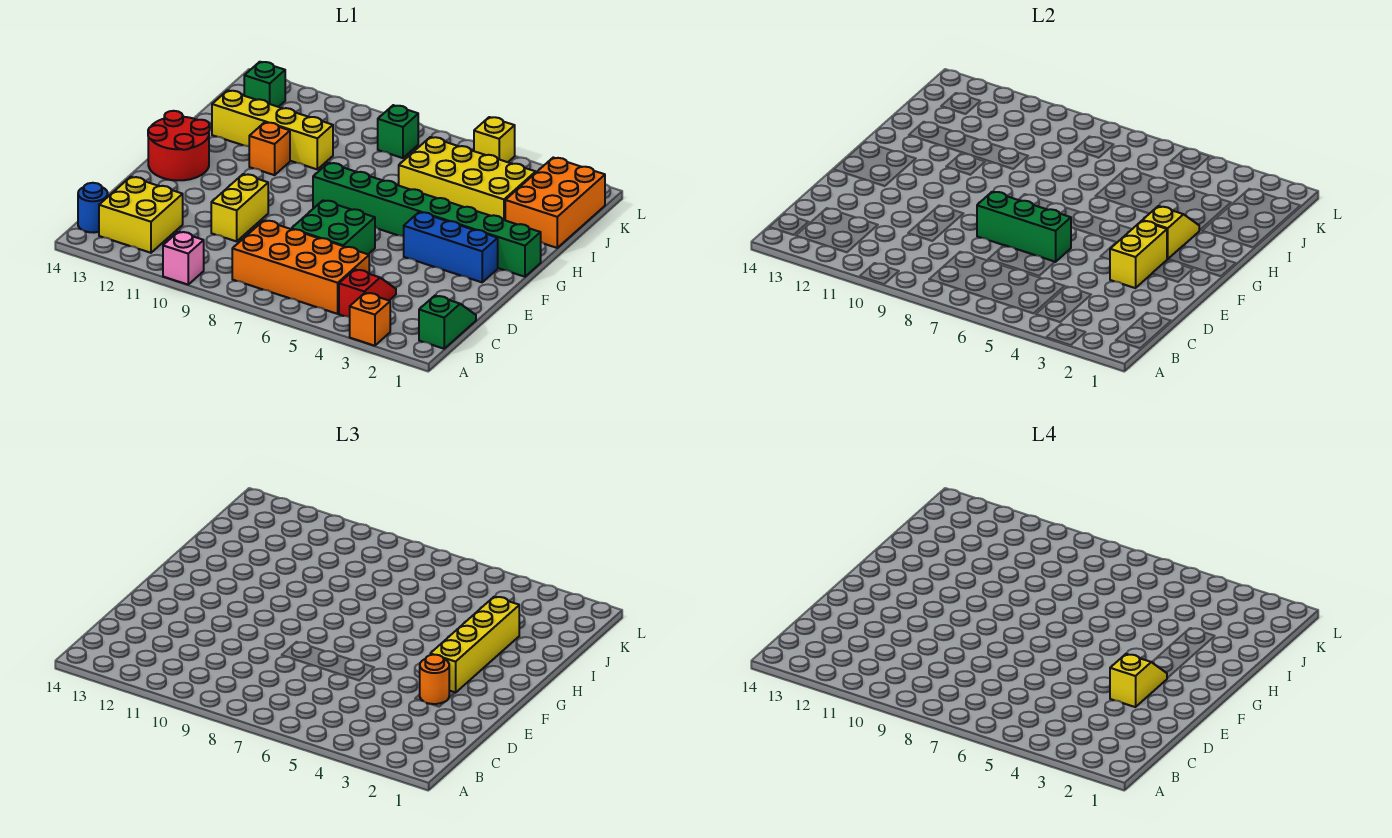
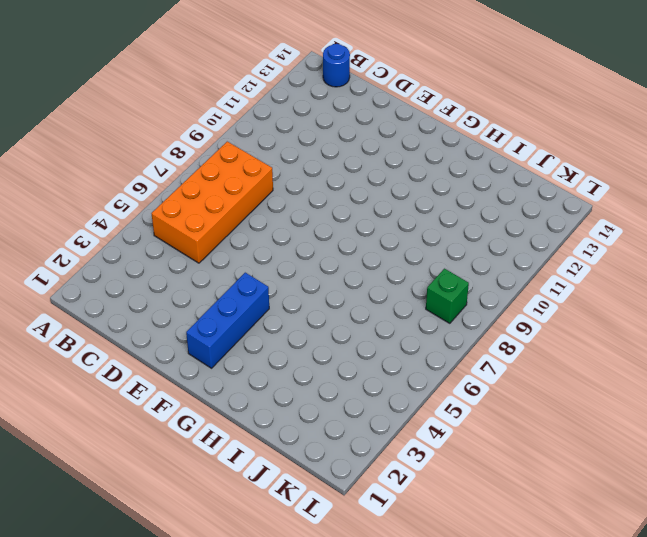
none -> orange brick A3 level 1
none -> pink brick A10 level 1
none -> green slope B1:C1 level 1 top B

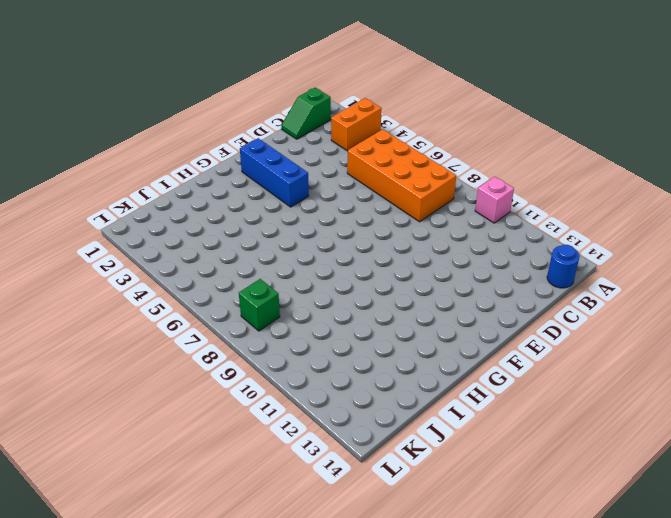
orange brick A3:B3 level 1 -> orange brick A3 level 1
none -> red slope B4:C4 level 1 top B
none -> yellow brick B12:C13 level 1
none -> green brick D6:E7 level 1

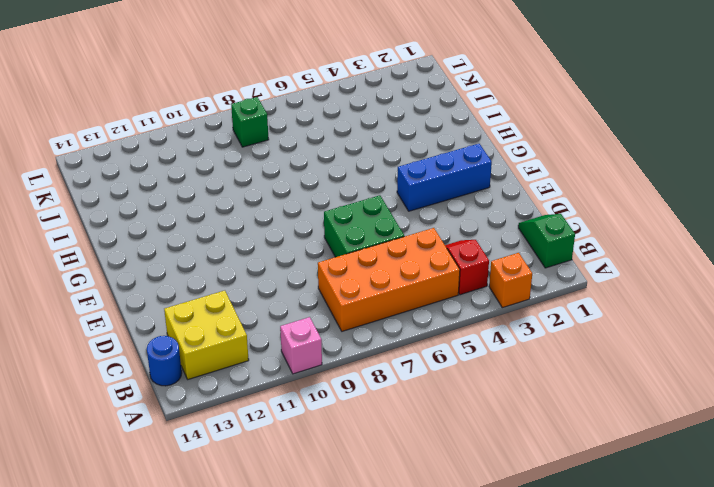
none -> yellow brick D10:E10 level 1
none -> red round brick F13:G14 level 1
none -> green brick G1:G8 level 1

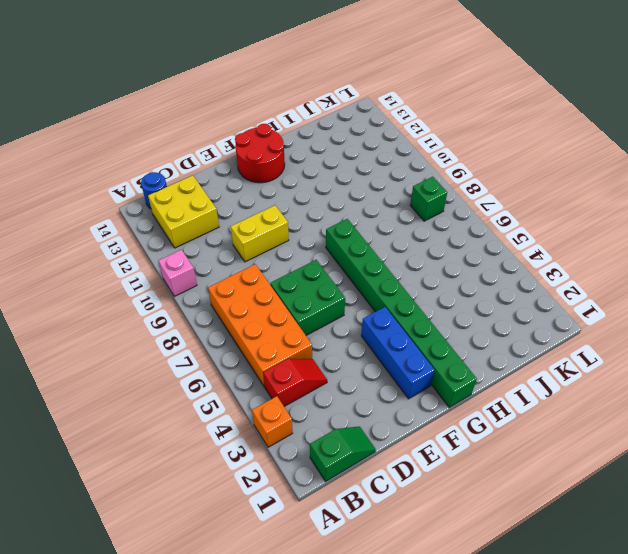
none -> orange brick H11 level 1
none -> orange brick I1:K2 level 1
none -> yellow brick I3:J6 level 1

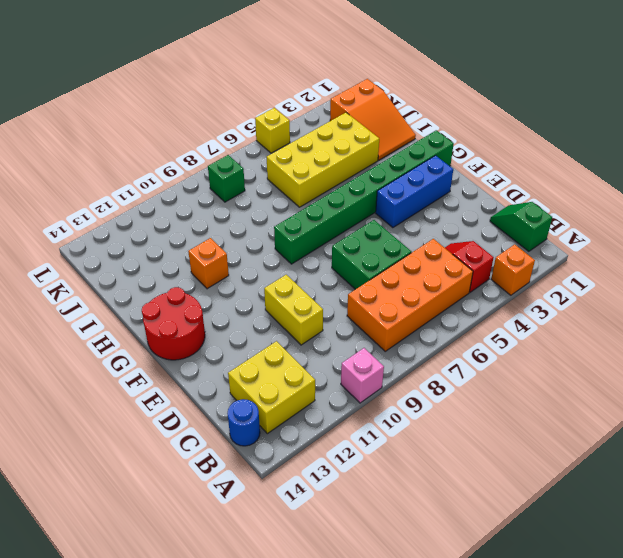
orange slope I1:K2 level 1 top K -> orange brick I1:K2 level 1
none -> yellow brick I10:I13 level 1
none -> green brick K13 level 1
none -> yellow brick E3:F3 level 2

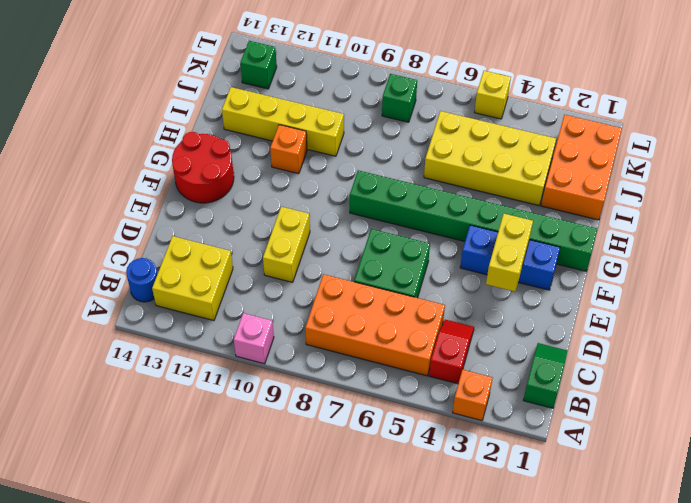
none -> green brick E6:E8 level 2
none -> yellow slope G3:H3 level 2 top G
none -> orange round brick E3 level 3

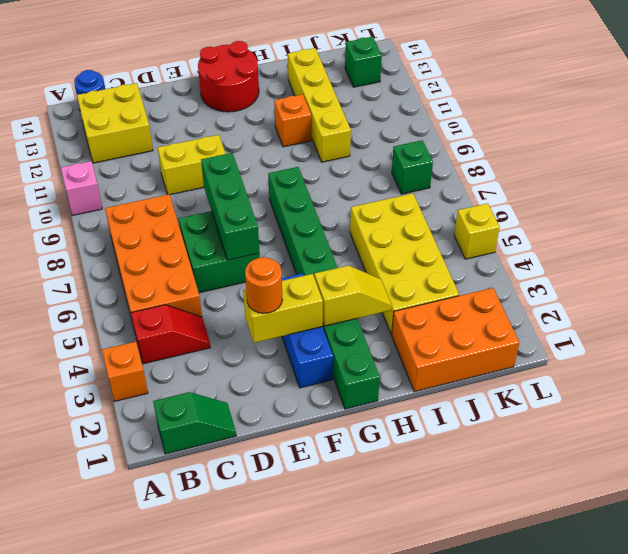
none -> yellow brick F3:I3 level 3
none -> yellow slope E3:F3 level 4 top E

